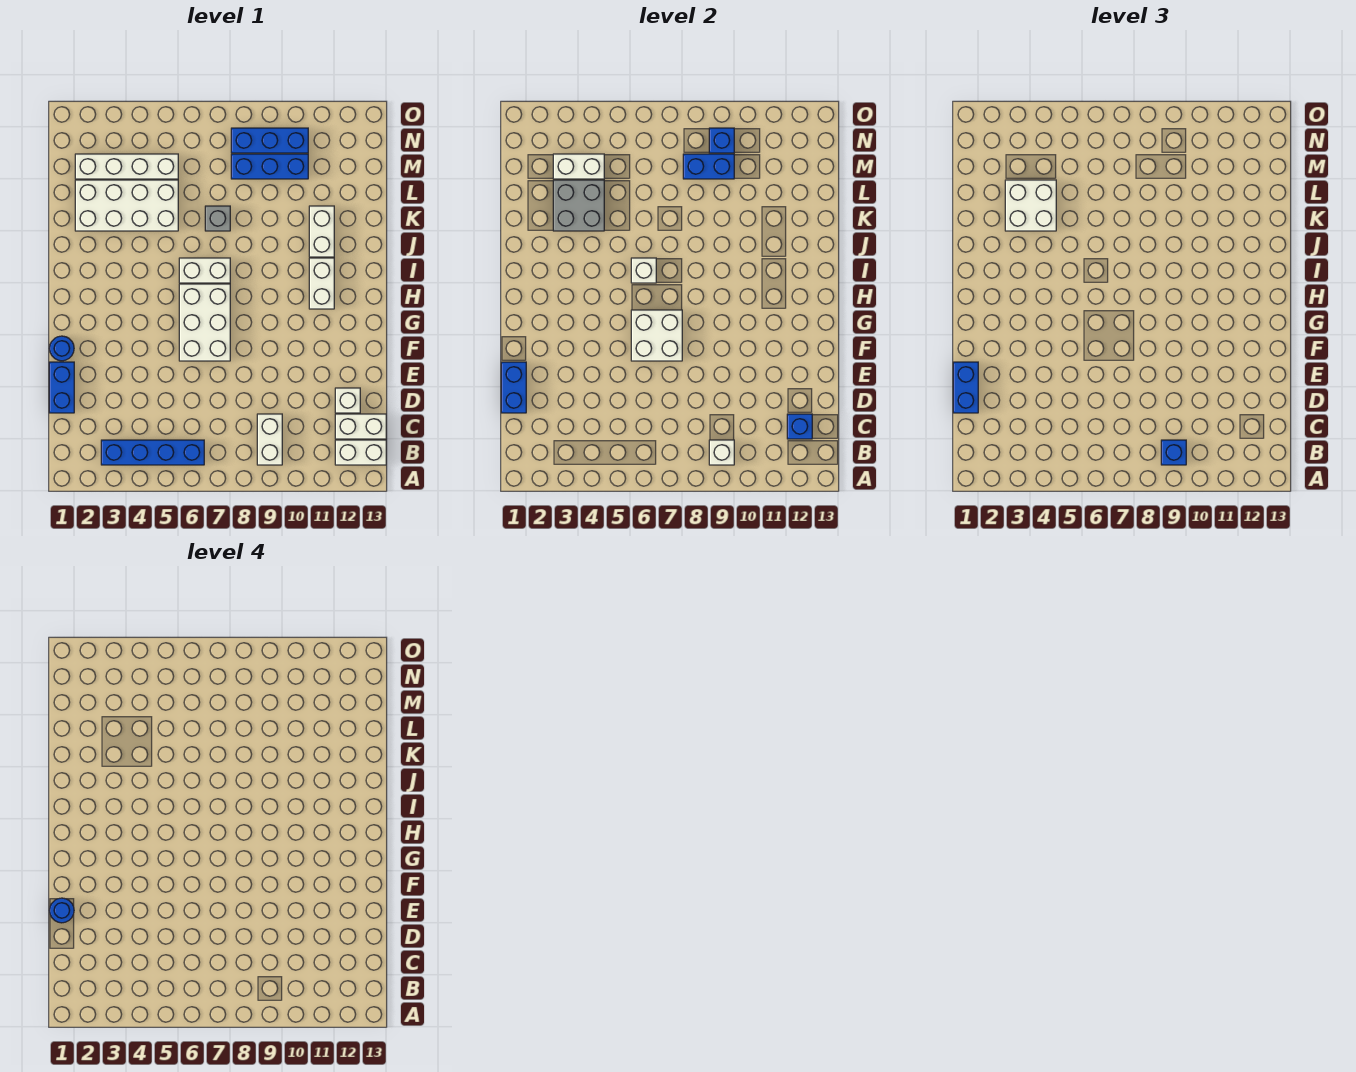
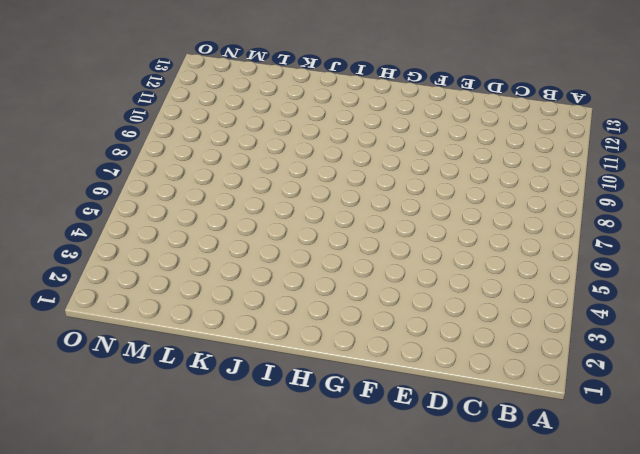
none -> blue brick B3:B6 level 1
none -> white brick B9:C9 level 1
none -> white brick B12:B13 level 1

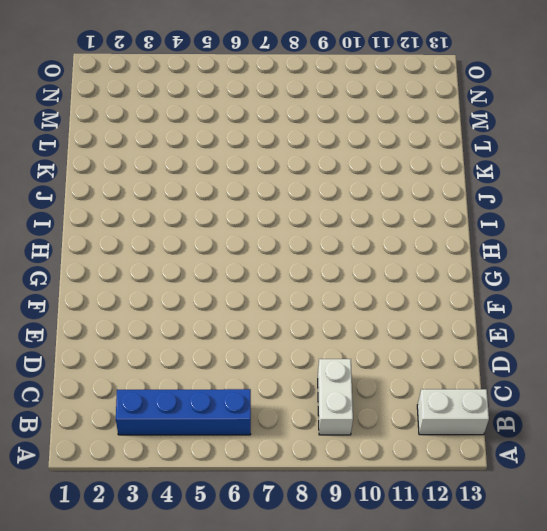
none -> white brick C12:C13 level 1
none -> blue brick D1:E1 level 1
none -> white brick D12 level 1

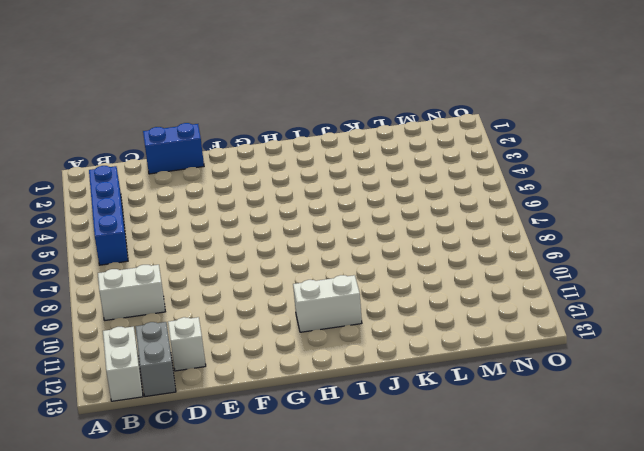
grey brick C12:C13 level 1 -> white brick C12:C13 level 1
none -> blue round brick F1 level 1
none -> white brick F6:H7 level 1
none -> white brick I6:I7 level 1

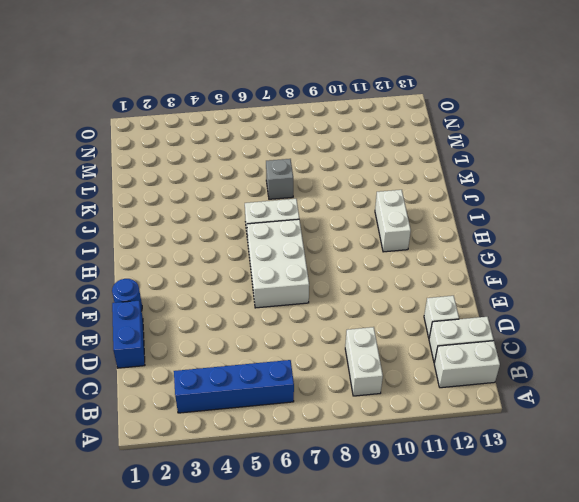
none -> white brick J11:K11 level 1
none -> white brick K2:L5 level 1
none -> white brick M2:M5 level 1

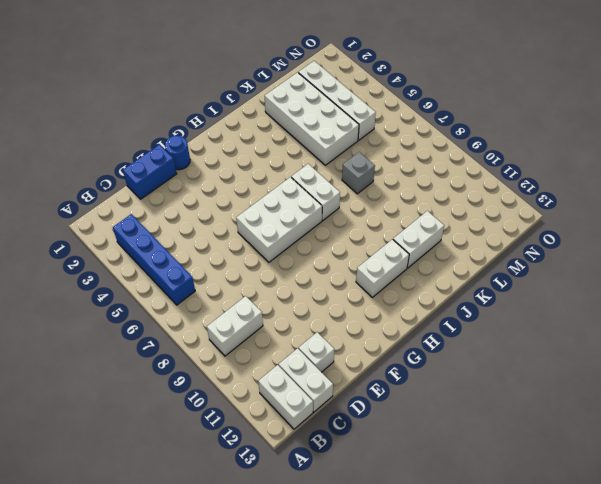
none -> blue brick M8:M10 level 1
none -> blue brick N8:N10 level 1
none -> white brick B9 level 2

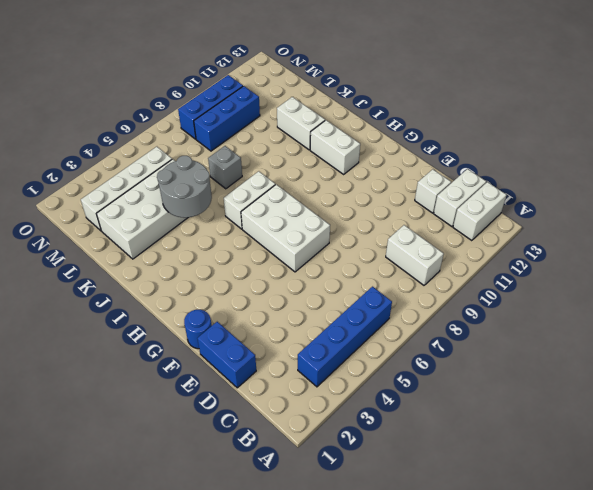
grey round brick J4:K5 level 2 -> grey brick K3:L4 level 2
none -> white brick B9 level 2
none -> blue brick C12 level 2
none -> blue brick D1:E1 level 2

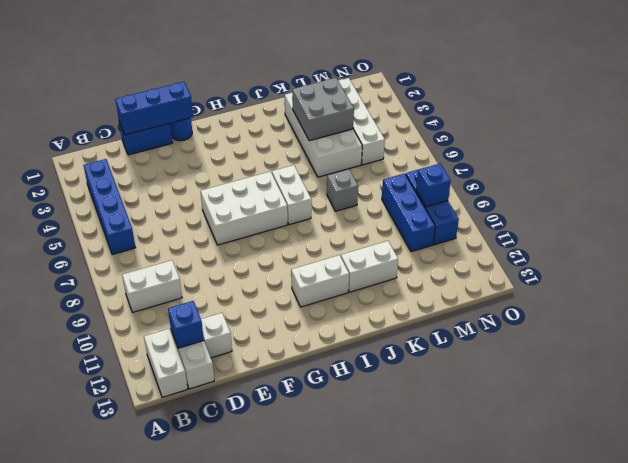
blue brick D1:F1 level 2 -> blue brick D1:E1 level 2
none -> white brick B9 level 2
none -> white brick F6:G7 level 2
none -> white brick I6 level 2

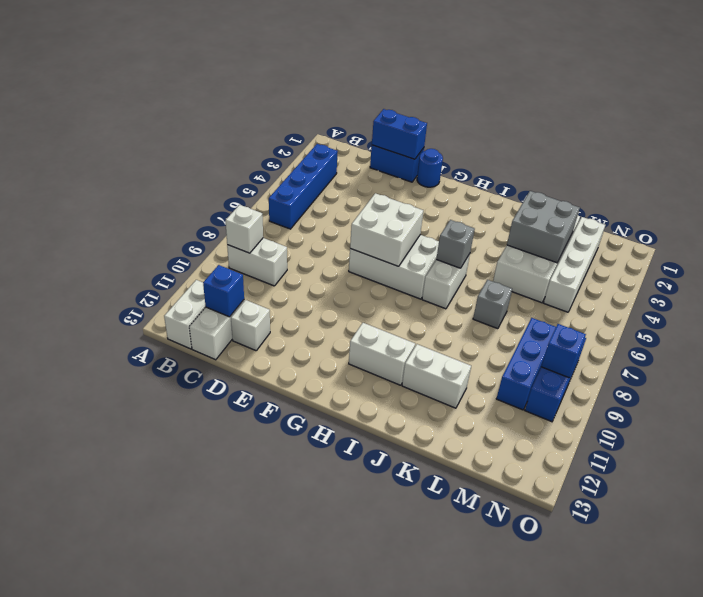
grey brick I6 level 2 -> white brick I6 level 2
none -> white brick M3:M4 level 2
none -> blue brick M8:M9 level 2
none -> blue brick B9 level 3

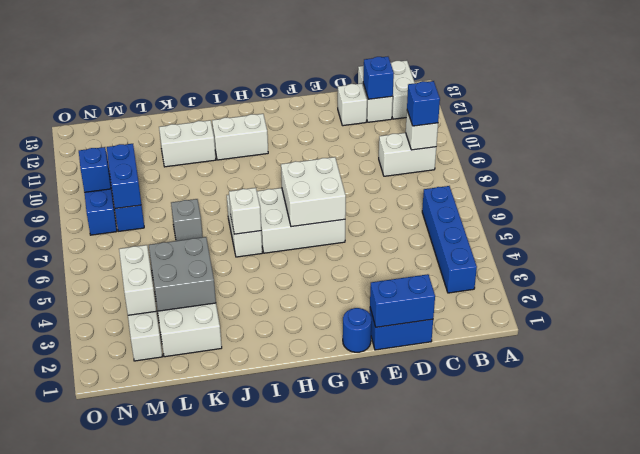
none -> blue brick D1:E1 level 3
none -> white brick K3:L4 level 3
none -> blue round brick E1 level 4

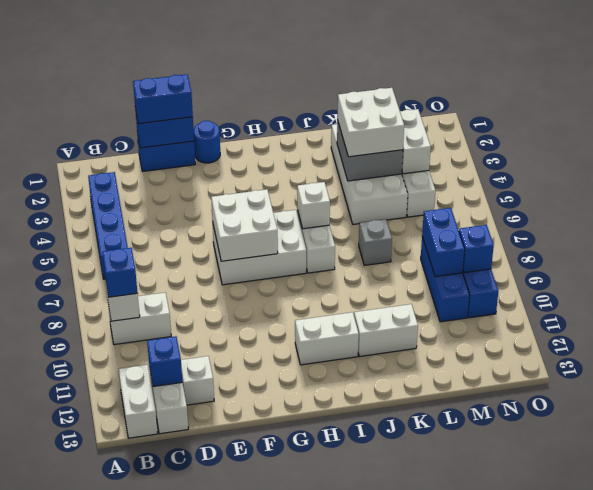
none -> blue round brick E1 level 4

